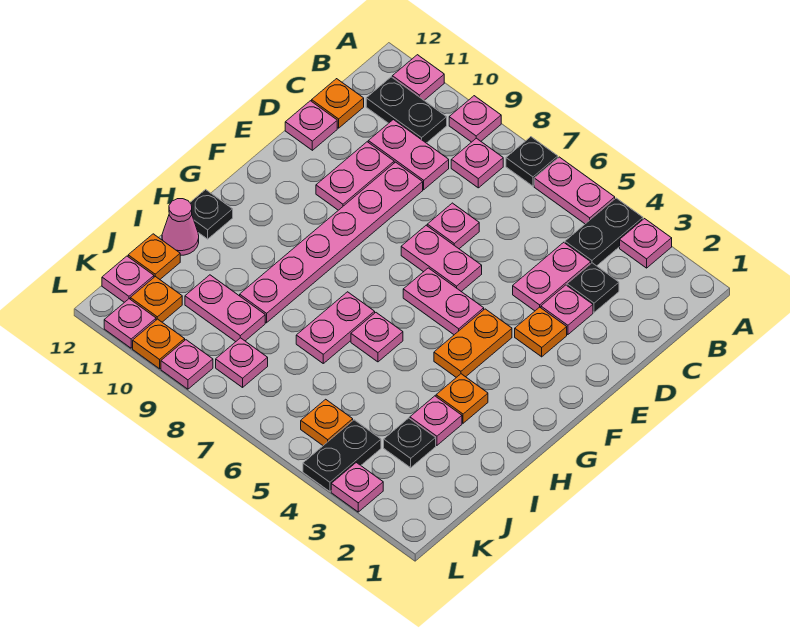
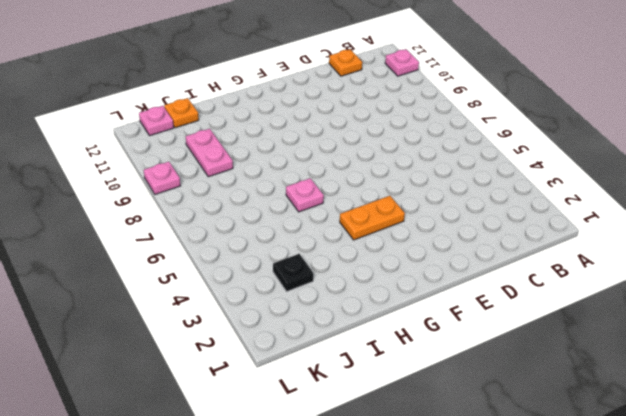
none -> pink plate A3 level 1
none -> black plate A4:B4 level 1
none -> pink plate A5:A6 level 1
none -> black plate A7 level 1

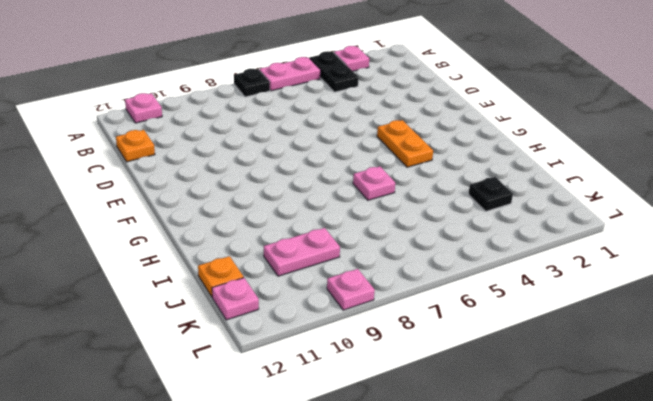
none -> pink plate A9 level 1
none -> pink plate B8 level 1
none -> black plate B10:B11 level 1
none -> black plate C3 level 1

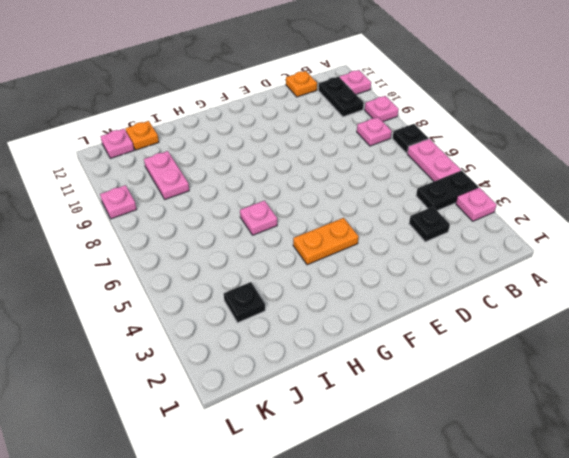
none -> pink plate C4:D4 level 1
none -> pink plate C9:C10 level 1
none -> pink plate D3 level 1
none -> pink plate D7 level 1

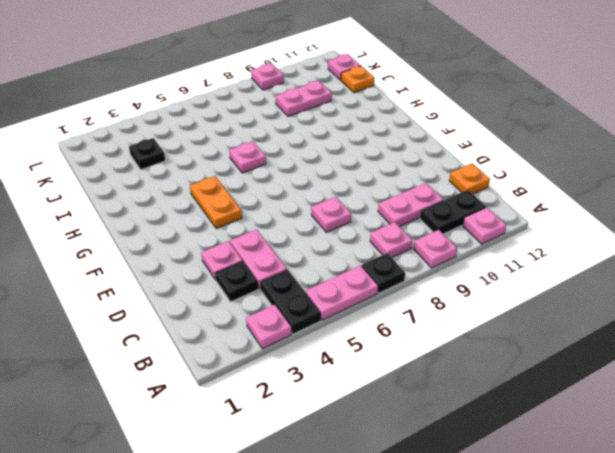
none -> pink plate D9:I9 level 1
none -> pink plate D10:E10 level 1
none -> pink plate D12 level 1
none -> orange plate E3 level 1

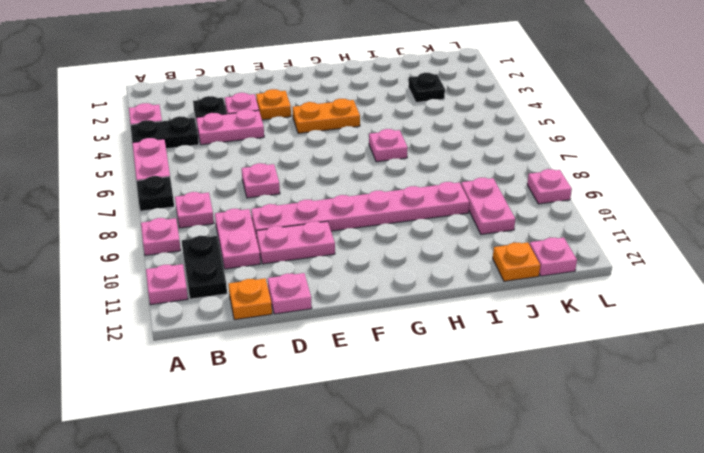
none -> pink plate E6:E7 level 1
none -> pink plate F5:F6 level 1
none -> orange plate H3 level 1
none -> pink plate H7:I7 level 1

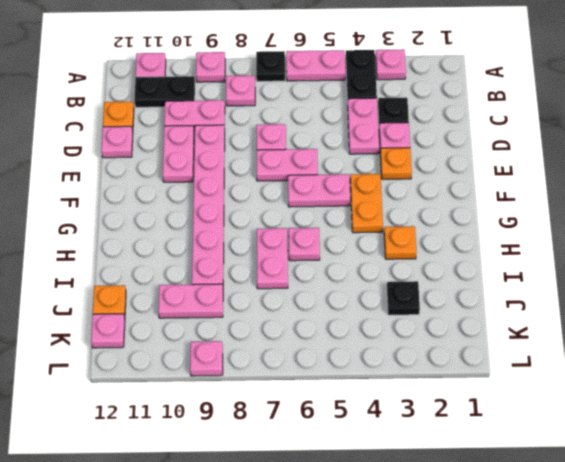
none -> black plate H12 level 1
none -> pink plate I3 level 1
none -> pink cone I12 level 1
none -> black plate K4:L4 level 1

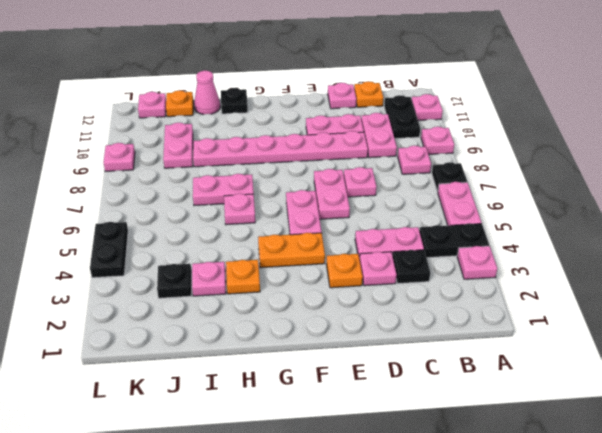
black plate L4:L5 level 1 -> black plate K4:L4 level 1
none -> orange plate K5 level 1
none -> pink plate K8 level 1
none -> orange plate K11 level 1
none -> pink plate L3 level 1

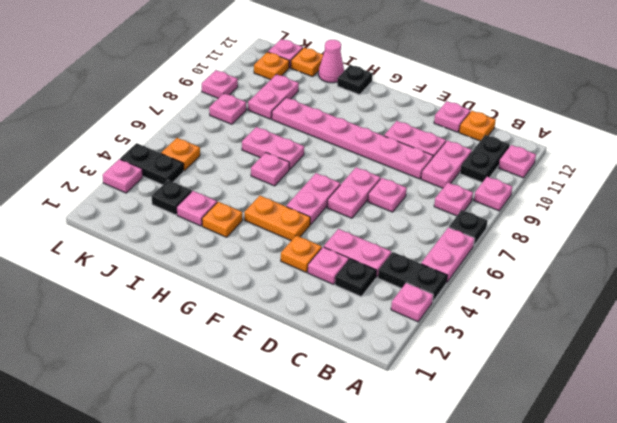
none -> orange plate L10 level 1
none -> pink plate L11 level 1

